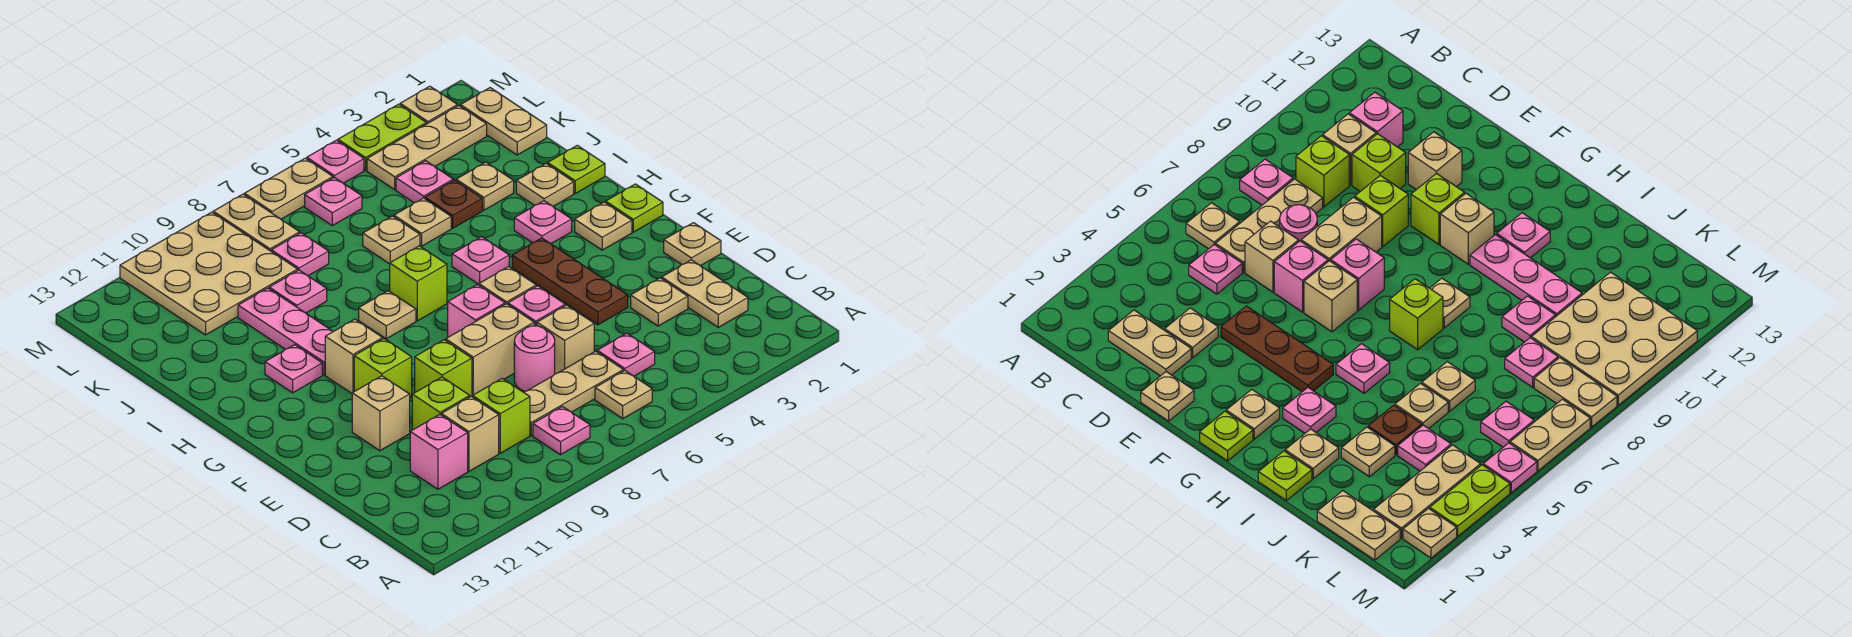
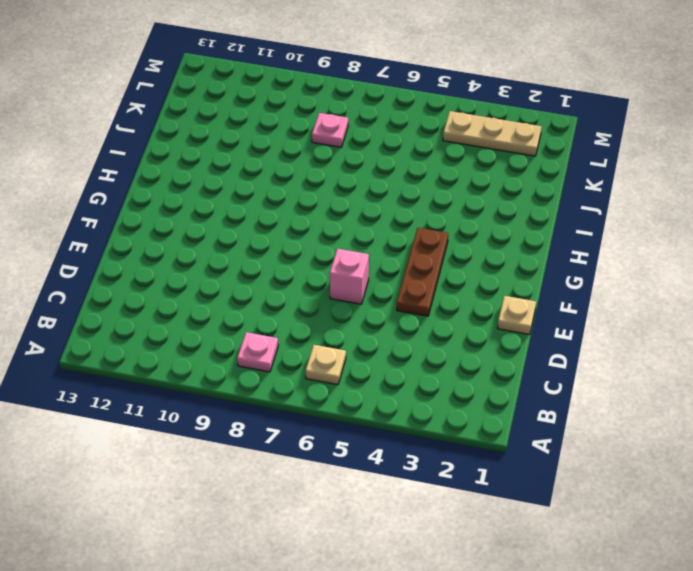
none -> tan plate C2:D2 level 1
none -> pink plate C5 level 1
none -> tan plate C6:C8 level 1
none -> lime brick C9 level 1

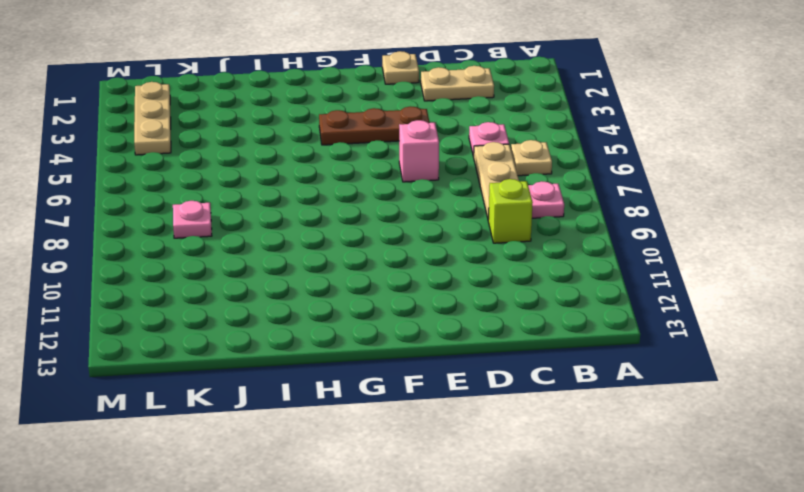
none -> tan brick C10 level 1
none -> pink brick C11 level 1
none -> tan plate D3 level 1
none -> tan brick D6 level 1

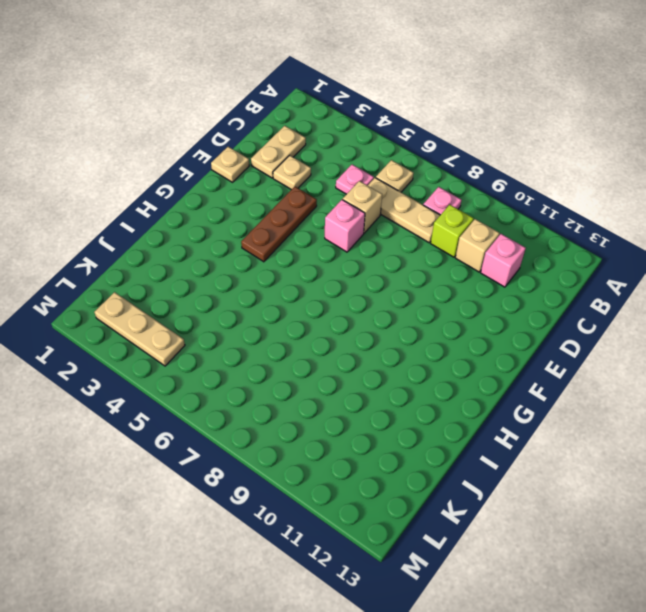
none -> pink round brick D7 level 1
none -> lime brick D10 level 1
none -> tan brick E7:E8 level 1
none -> lime brick E9 level 1

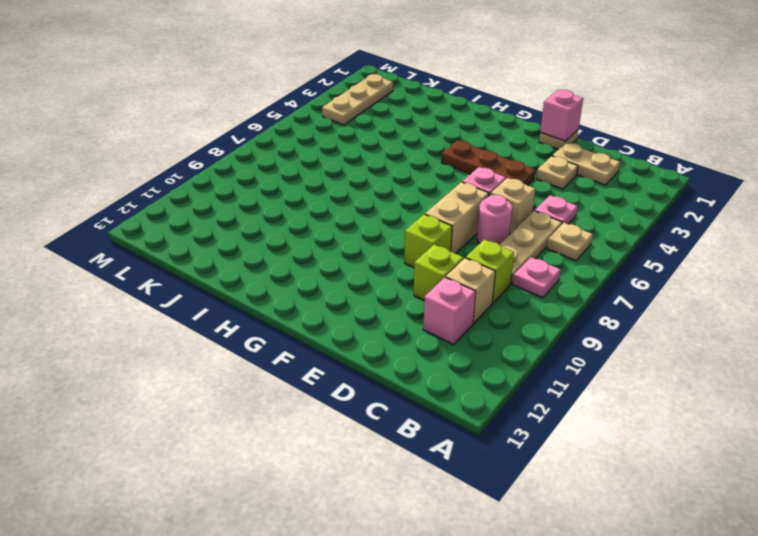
pink brick E1 level 2 -> pink brick F7 level 1
none -> tan brick E11 level 1
none -> tan brick F6 level 1
none -> lime brick F10 level 1
none -> lime plate G1 level 1

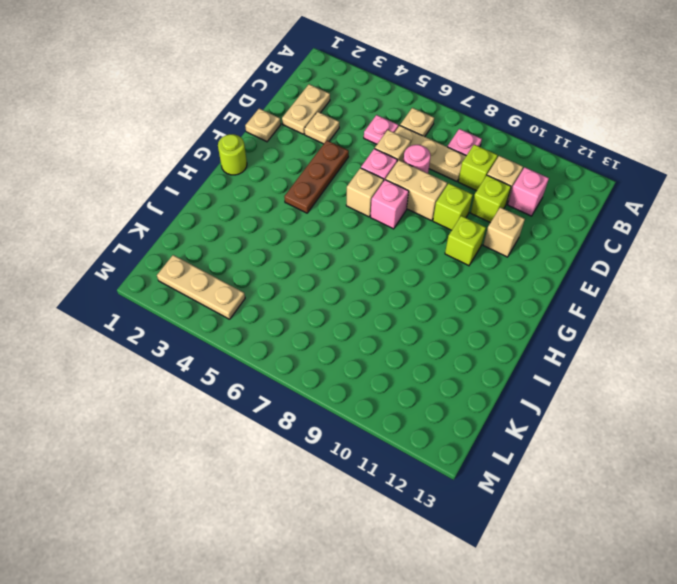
lime round brick G1 level 1 -> lime plate G1 level 1
none -> tan plate G2 level 1
none -> tan brick G10 level 1
none -> pink plate H3 level 1
none -> pink plate H5 level 1

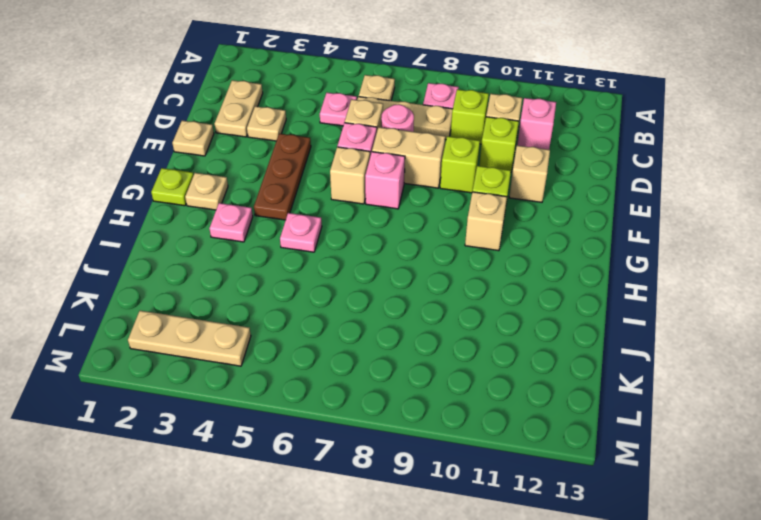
none -> lime brick H7 level 1
none -> tan plate H8 level 1
none -> pink plate H10:J10 level 1
none -> pink plate H11 level 1

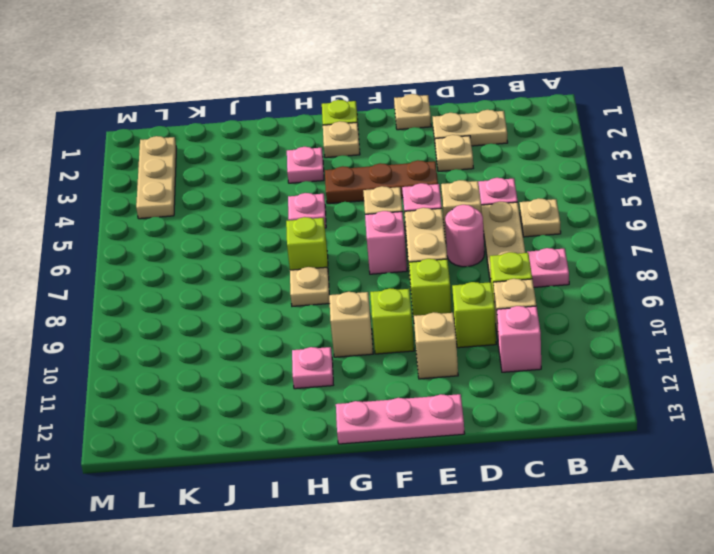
pink plate E13:G13 level 1 -> pink plate H10:J10 level 1
none -> lime plate I1 level 1
none -> tan plate I2 level 1
none -> tan plate J3 level 1
none -> brown plate J4 level 1

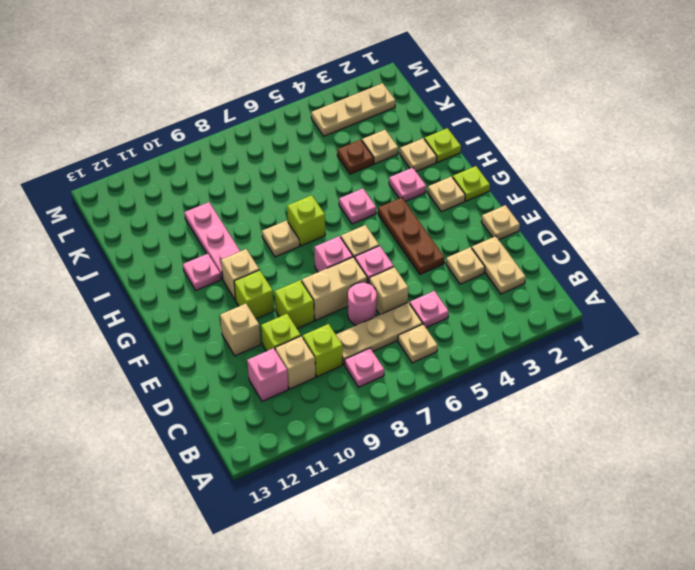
none -> tan plate J5 level 1
none -> tan plate J6 level 1
none -> pink plate J9 level 1
none -> tan plate K1:L1 level 1

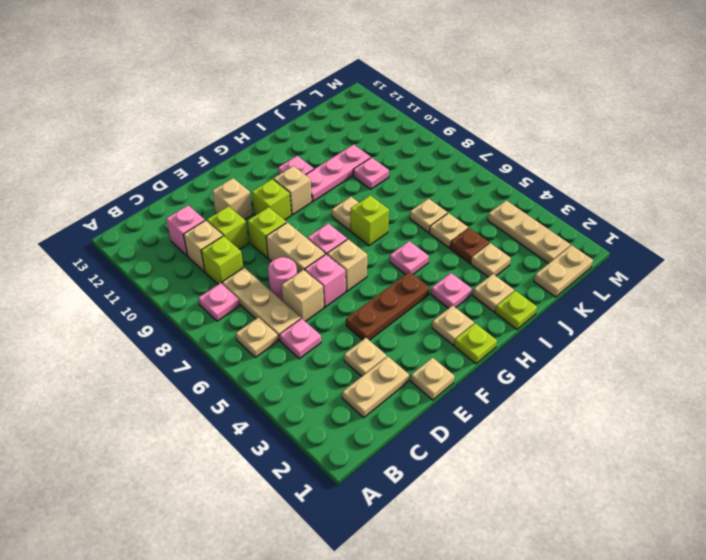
none -> pink plate K4 level 1
none -> pink plate K8 level 1
none -> tan plate K9:M11 level 1
none -> pink plate L6 level 1

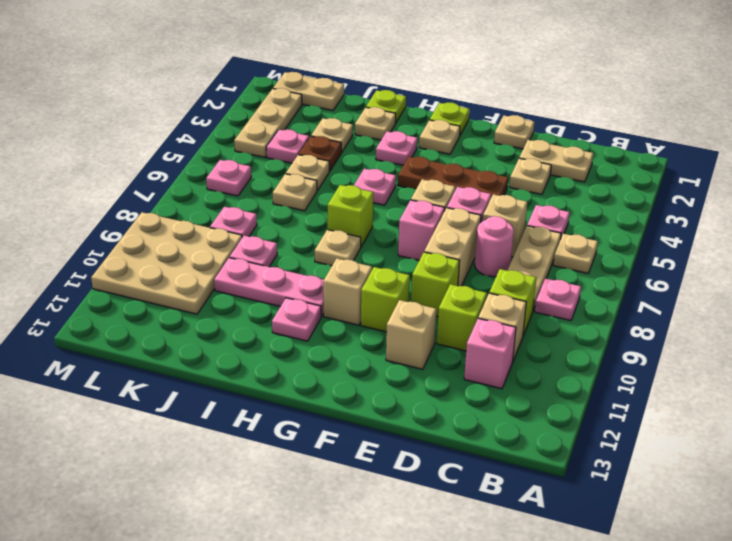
none -> tan plate L8:M8 level 1
none -> tan plate M2 level 1
none -> lime plate M3:M4 level 1
none -> pink plate M5 level 1

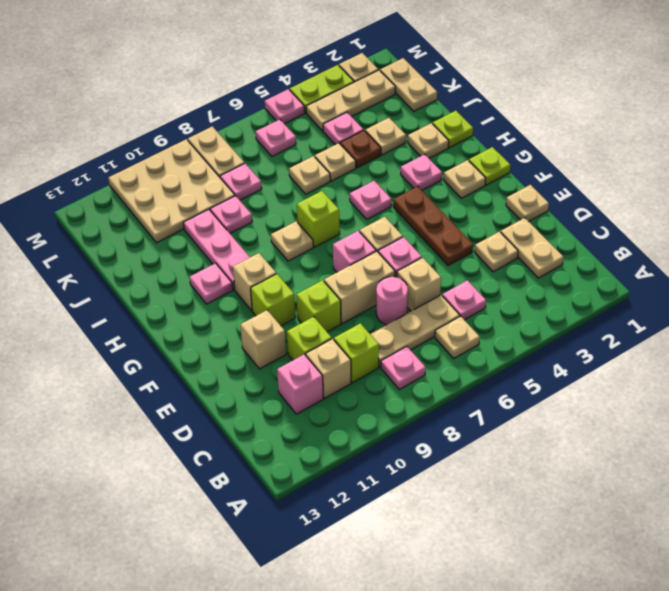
none -> tan plate M6:M7 level 1

